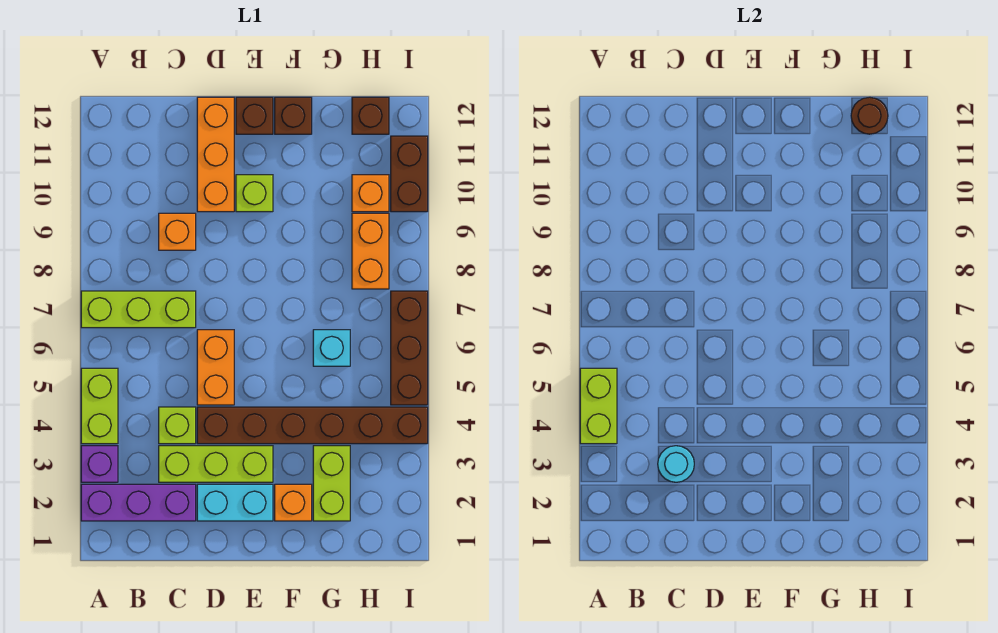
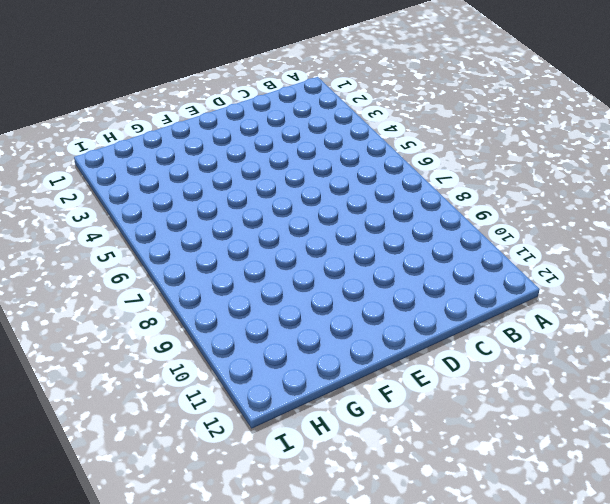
none -> purple brick A2:C2 level 1
none -> purple brick A3 level 1
none -> lime brick A4:A5 level 1

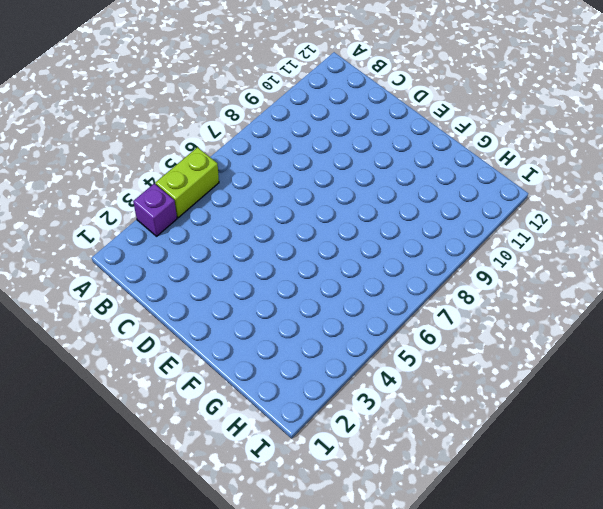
none -> purple brick A2:C2 level 1
none -> lime brick A7:C7 level 1
none -> lime brick C3:E3 level 1

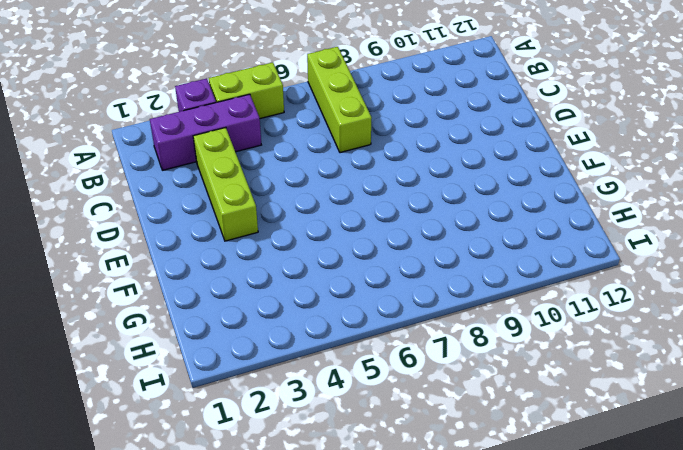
purple brick B2:B4 level 1 -> purple brick A2:C2 level 1
none -> lime brick C4 level 1
none -> orange brick C9 level 1
none -> cyan brick D2:E2 level 1

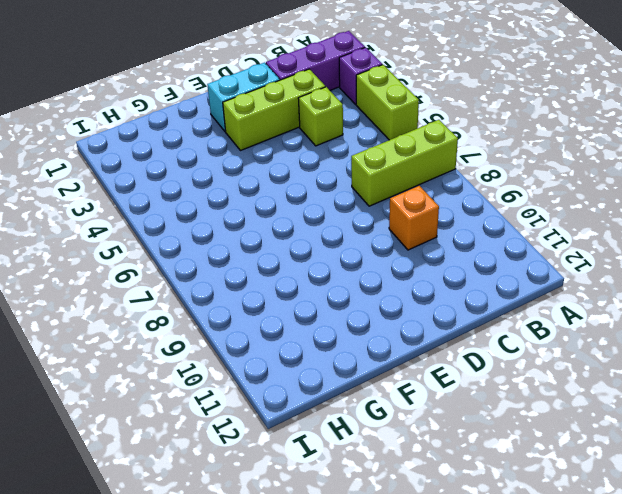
none -> brown brick D4:I4 level 1
none -> orange brick D5:D6 level 1
none -> orange brick D10:D12 level 1

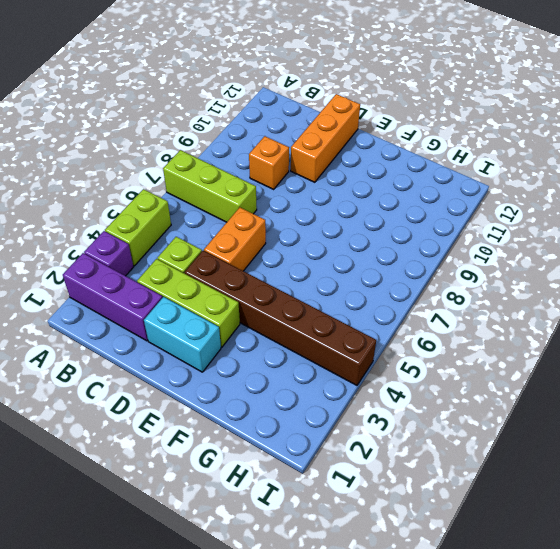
none -> lime brick E10 level 1
none -> brown brick E12 level 1
none -> orange brick F2 level 1

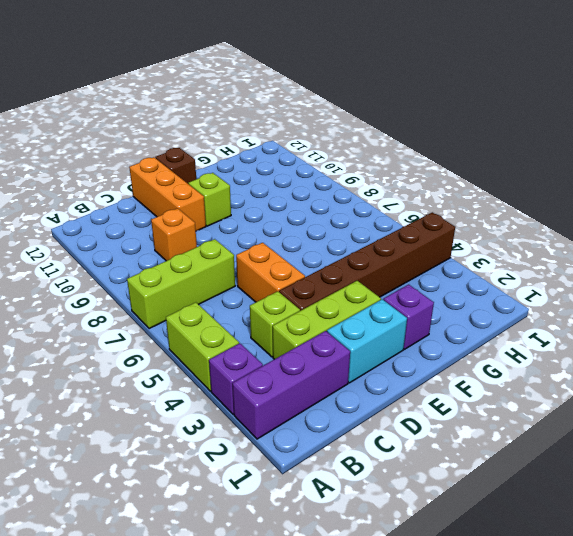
purple brick F2 level 1 -> orange brick F2 level 1
none -> brown brick F12 level 1
none -> lime brick G2:G3 level 1
none -> cyan brick G6 level 1

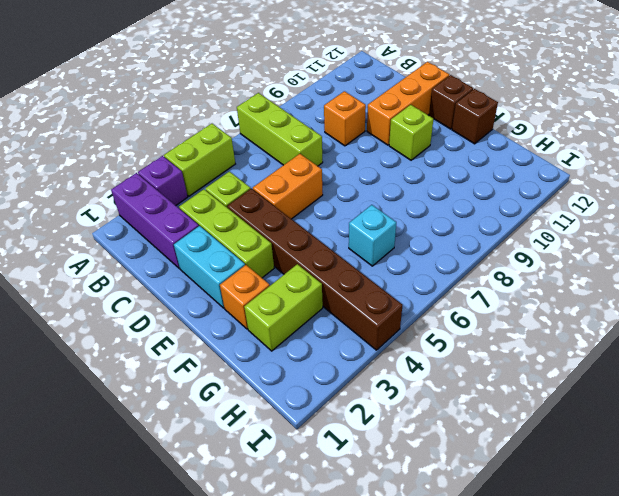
none -> orange brick H8:H9 level 1
none -> orange brick H10 level 1
none -> brown brick H12 level 1

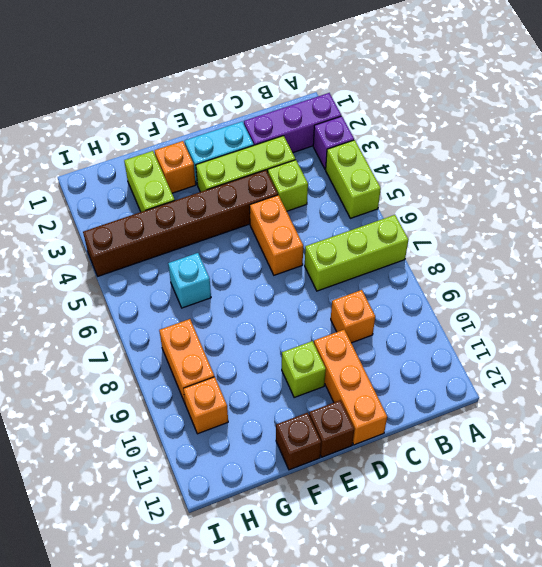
none -> brown brick H12 level 1
none -> brown brick I5:I7 level 1
none -> brown brick I10:I11 level 1

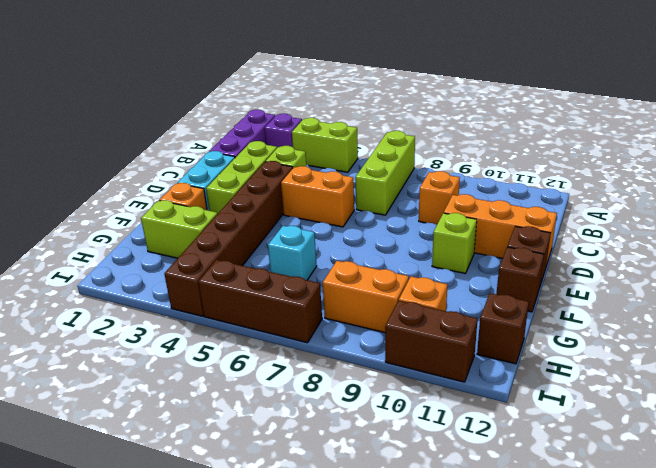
none -> lime brick A4:A5 level 2
none -> cyan round brick C3 level 2
none -> brown round brick H12 level 2

